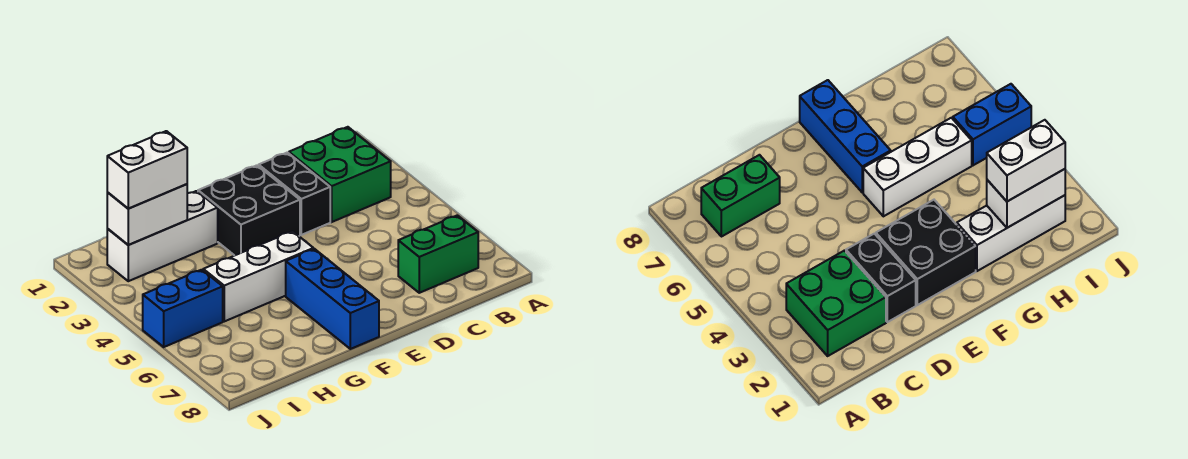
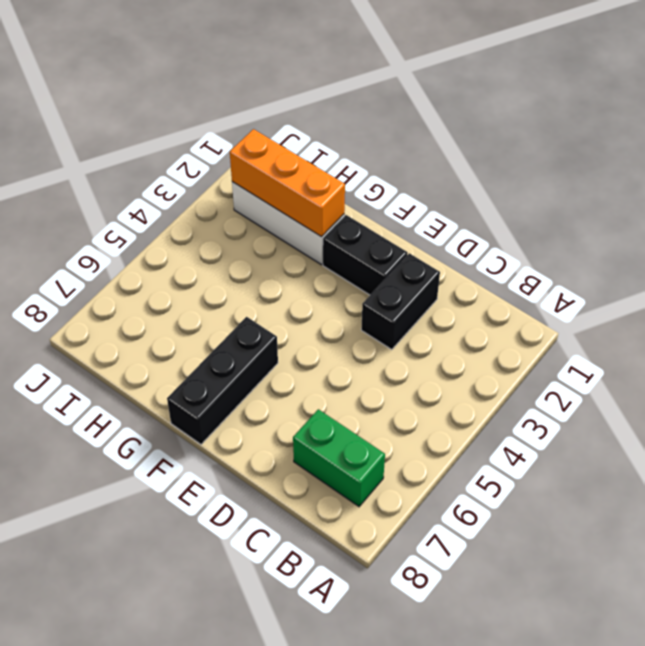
black brick E2:F2 level 1 -> black brick E2:F3 level 1
black brick F6:F8 level 1 -> blue brick F6:F8 level 1
orange brick G2:I2 level 2 -> white brick H2:I2 level 2
none -> green brick B2:C3 level 1
none -> white brick F5:H5 level 1

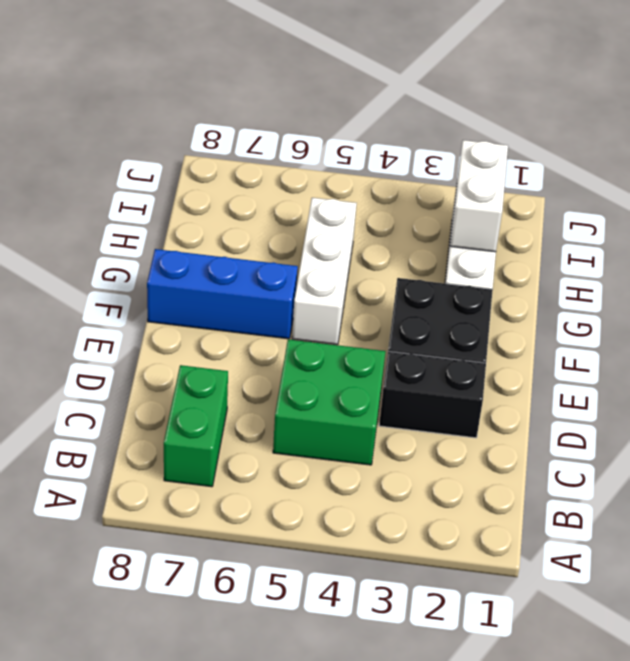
green brick C4:D5 level 1 -> green brick B2:C3 level 1
none -> blue brick I5:J5 level 1
none -> white brick H2:I2 level 3

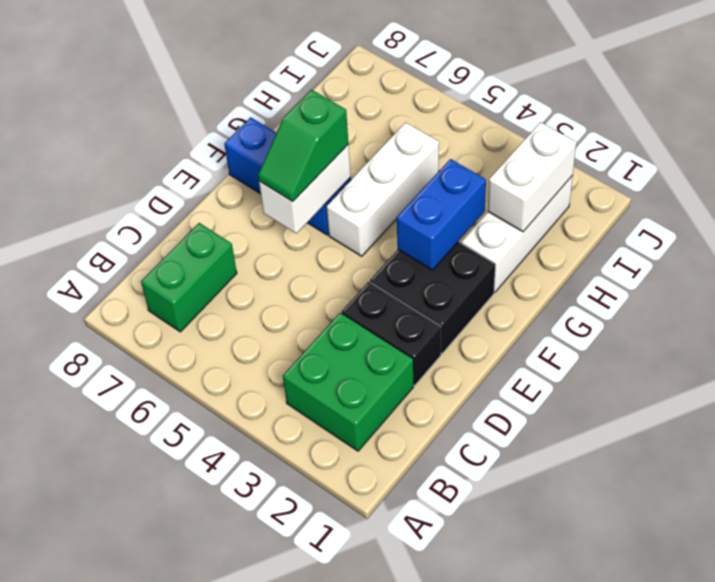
white brick E6:F6 level 2 -> white brick H2:I2 level 3
green slope E6:F6 level 3 top F -> none
blue brick F3:G3 level 2 -> blue brick I5:J5 level 1

